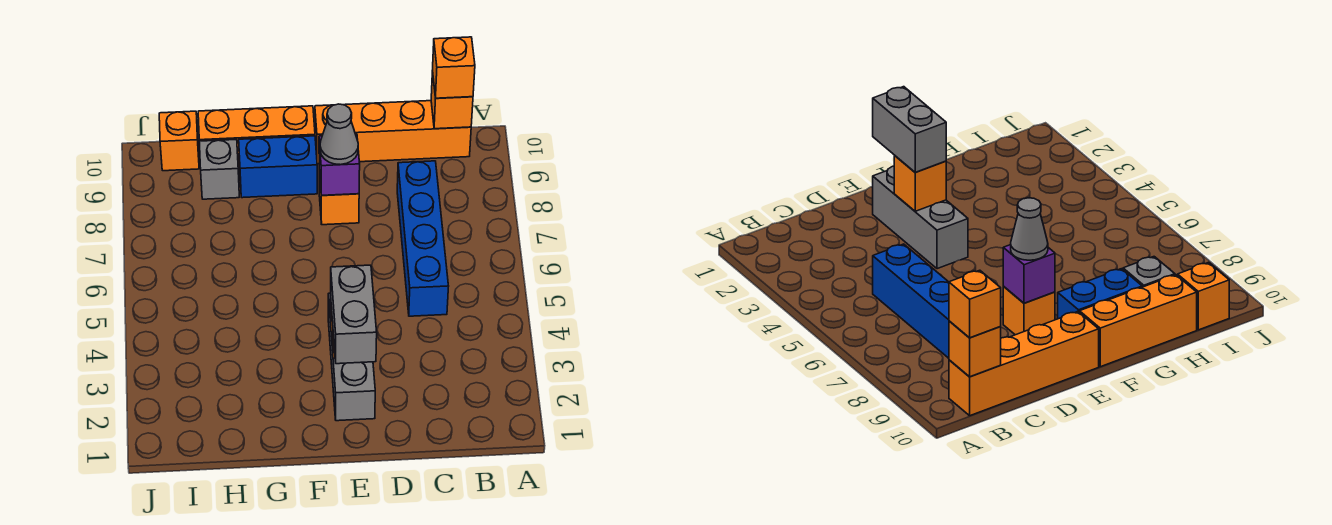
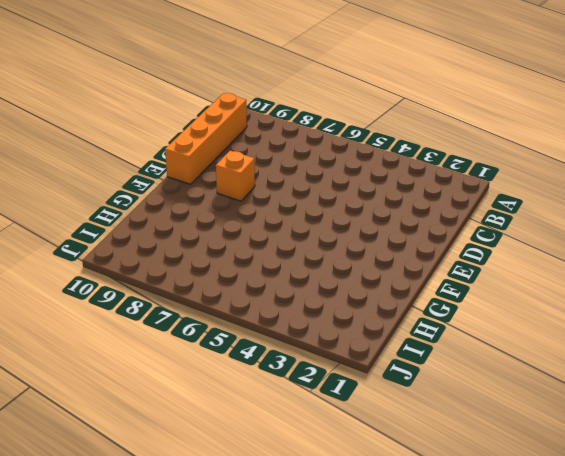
none -> blue brick C5:C8 level 1
none -> grey brick E2:E4 level 1
none -> blue brick F9:G9 level 1

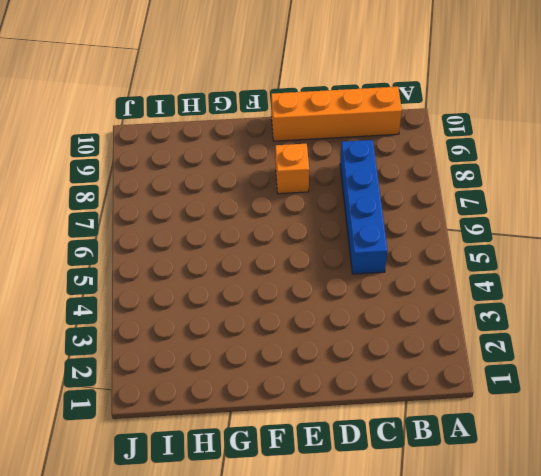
none -> grey brick E2:E4 level 1
none -> blue brick F9:G9 level 1
none -> orange brick F10:H10 level 1

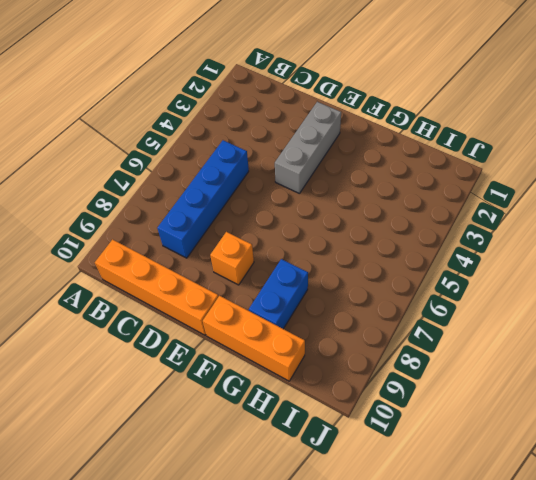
blue brick G8:G9 level 1 -> blue brick F9:G9 level 1
none -> grey brick H9 level 1
none -> orange brick I10 level 1
none -> orange brick B10 level 2

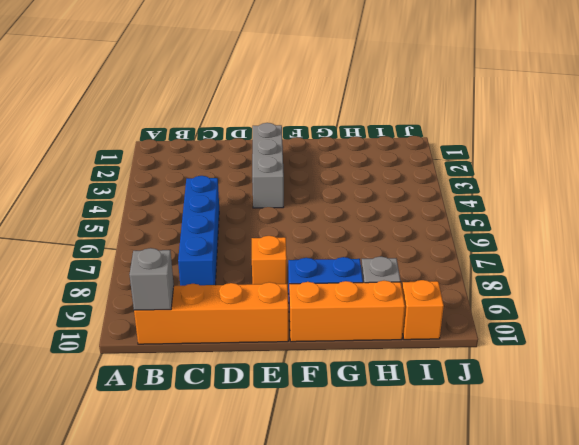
grey brick B10 level 2 -> orange brick B10 level 2
none -> orange brick E3 level 2
none -> purple brick E8 level 2
none -> orange brick B10 level 3

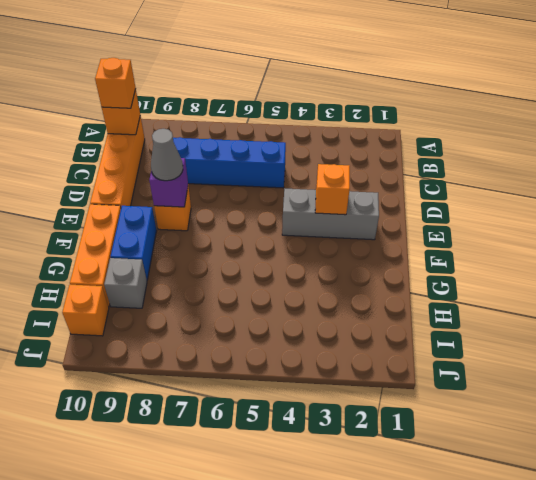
none -> grey brick E2:E3 level 3

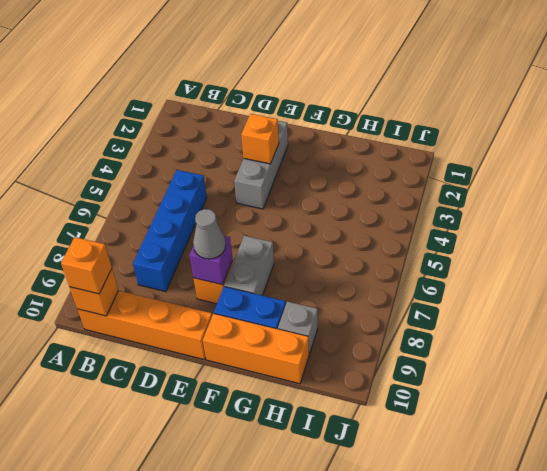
grey brick F7:F8 level 1 -> grey brick E2:E3 level 3
none -> orange brick I10 level 1

